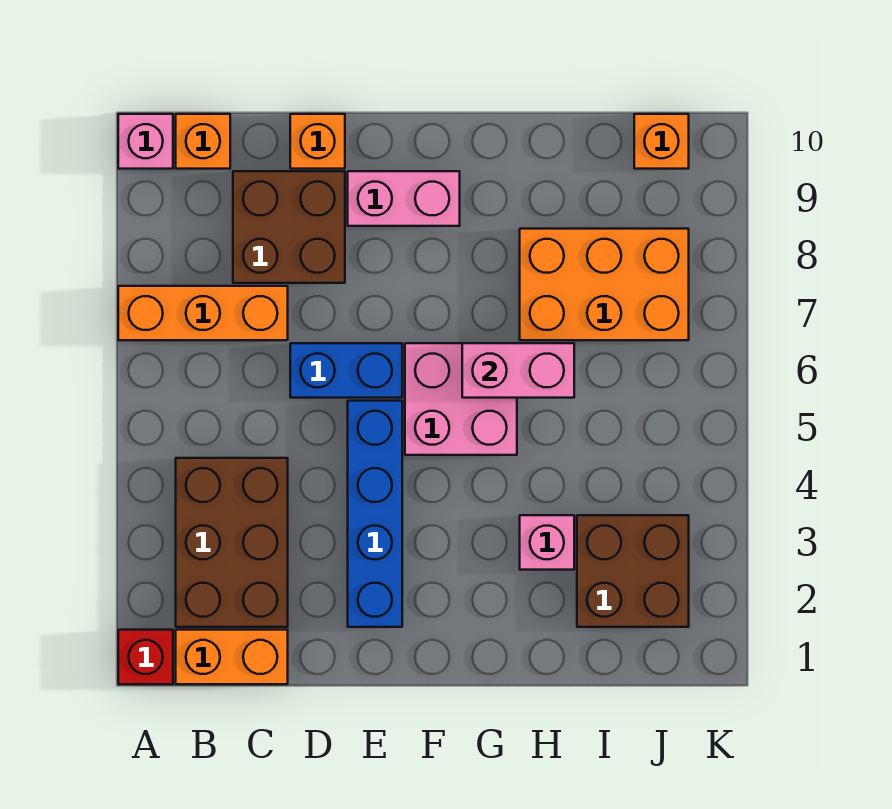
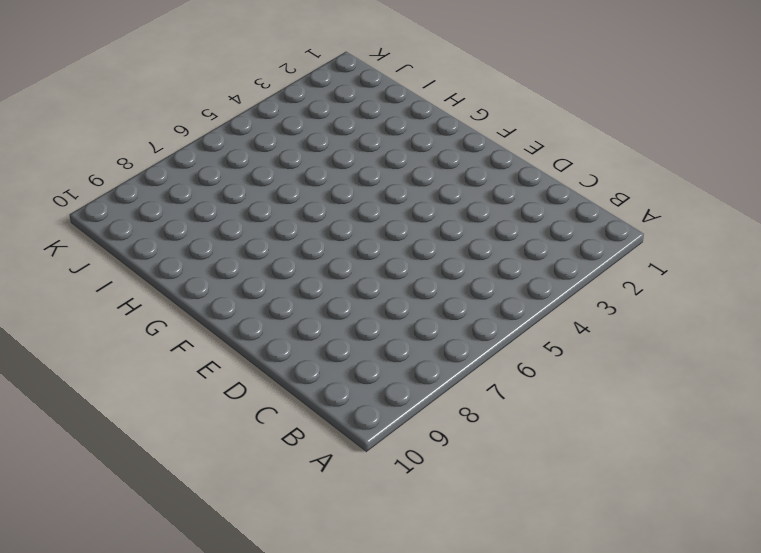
none -> red brick A1 level 1
none -> orange brick A7:C7 level 1
none -> pink brick A10 level 1

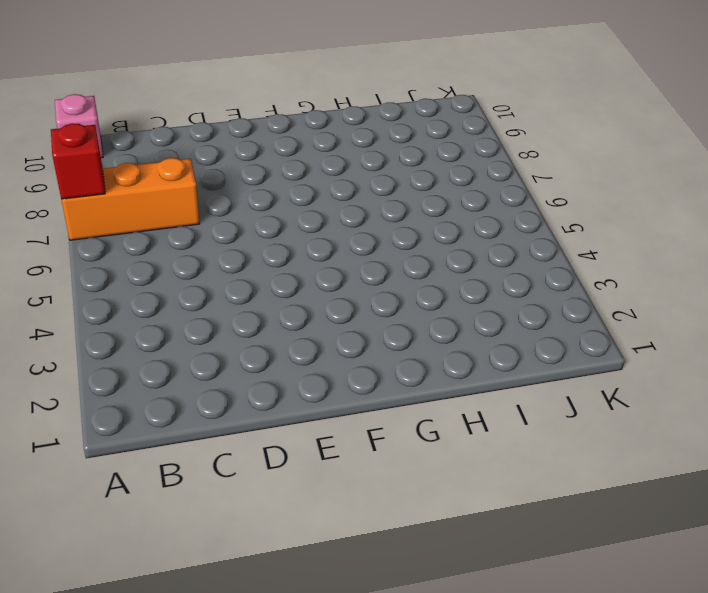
red brick A7 level 2 -> red brick A1 level 1
none -> orange brick B1:C1 level 1
none -> brown brick B2:C4 level 1
none -> orange brick B10 level 1

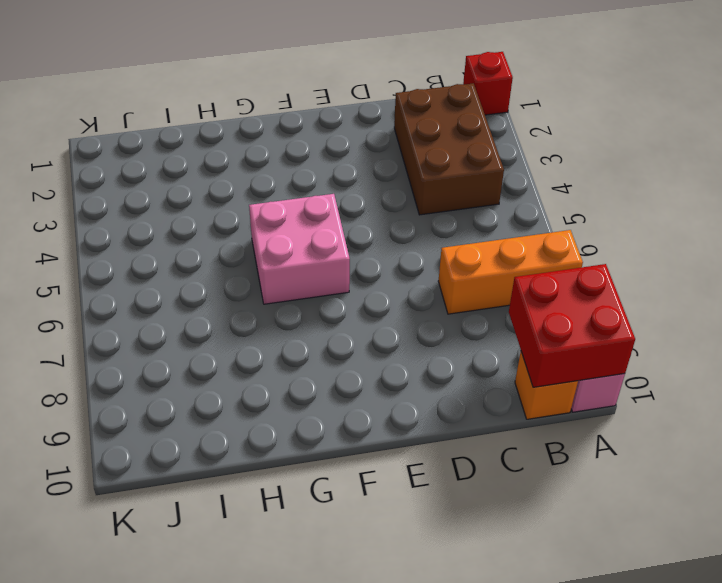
red brick A9:B10 level 2 -> none
none -> orange brick B1:C1 level 1
none -> brown brick C8:D9 level 1
none -> blue brick D6:E6 level 1

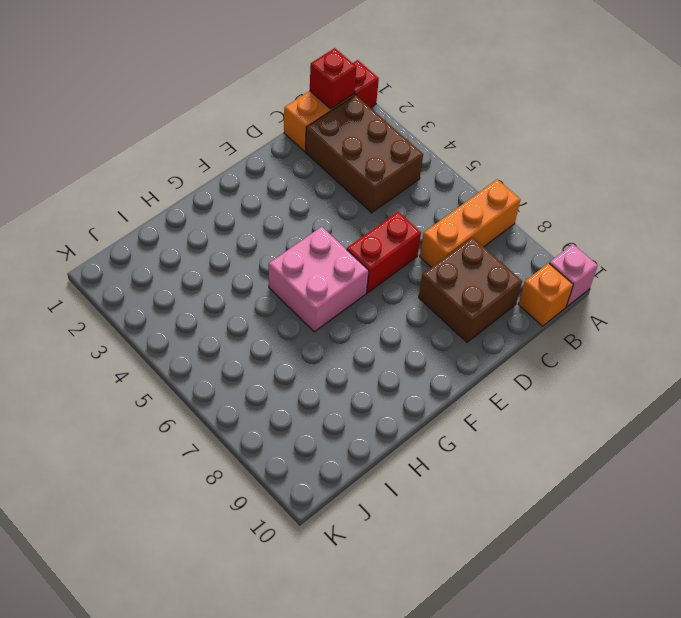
red brick B1 level 2 -> none
red brick D6:E6 level 1 -> blue brick D6:E6 level 1
none -> orange brick D10 level 1
none -> blue brick E2:E5 level 1
none -> pink brick E9:F9 level 1

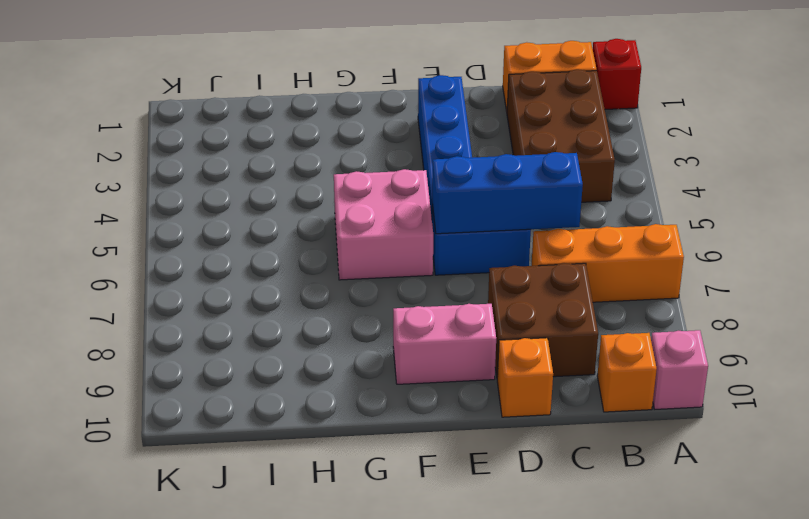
blue brick C6:E6 level 2 -> none
none -> pink brick H3 level 1
none -> orange brick H7:J8 level 1
none -> brown brick I2:J3 level 1

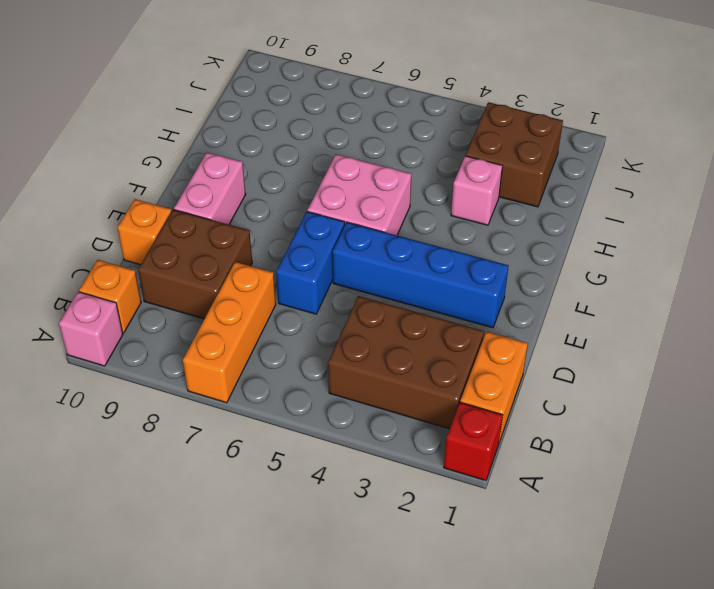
none -> orange brick H7:J8 level 1
none -> orange brick J10 level 1
none -> pink brick G6:H6 level 2

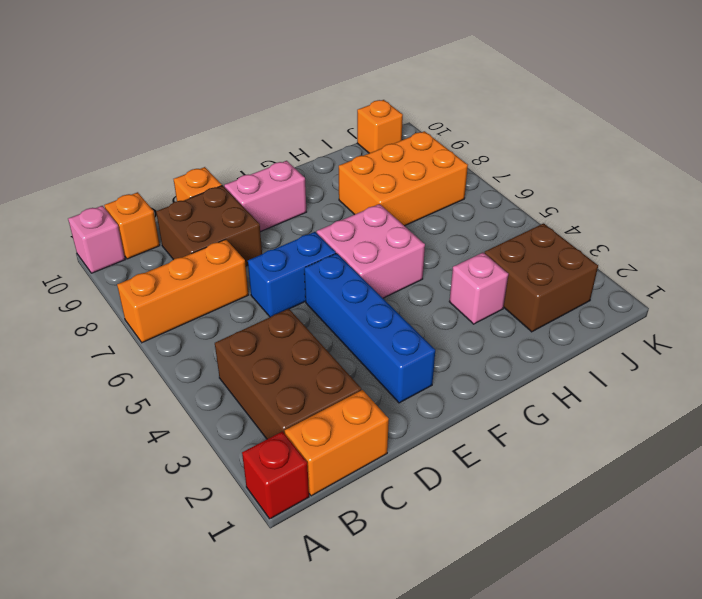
none -> pink brick G6:H6 level 2

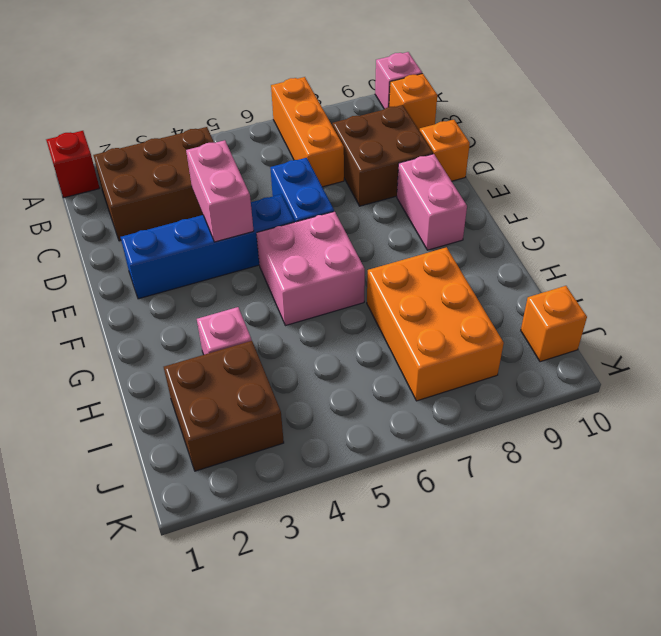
pink brick D4:E4 level 2 -> pink brick G6:H6 level 2
none -> orange brick B1:C1 level 1

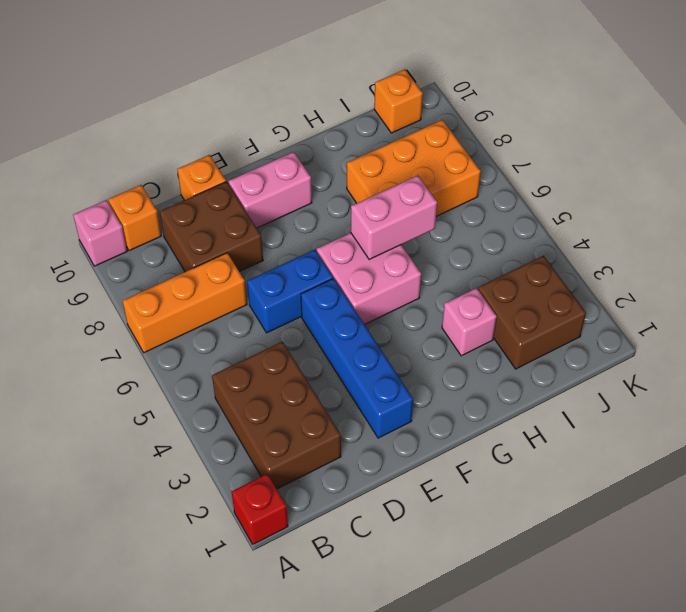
none -> orange brick B1:C1 level 1

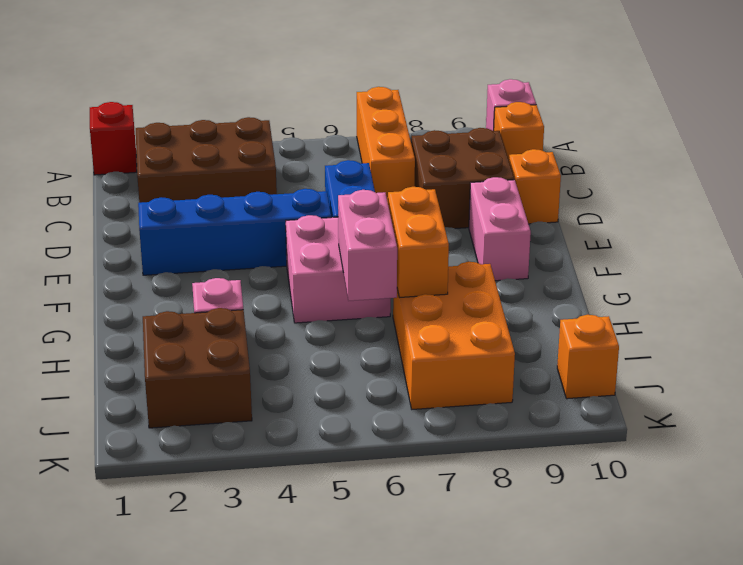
orange brick G7:H7 level 2 -> orange brick B1:C1 level 1

